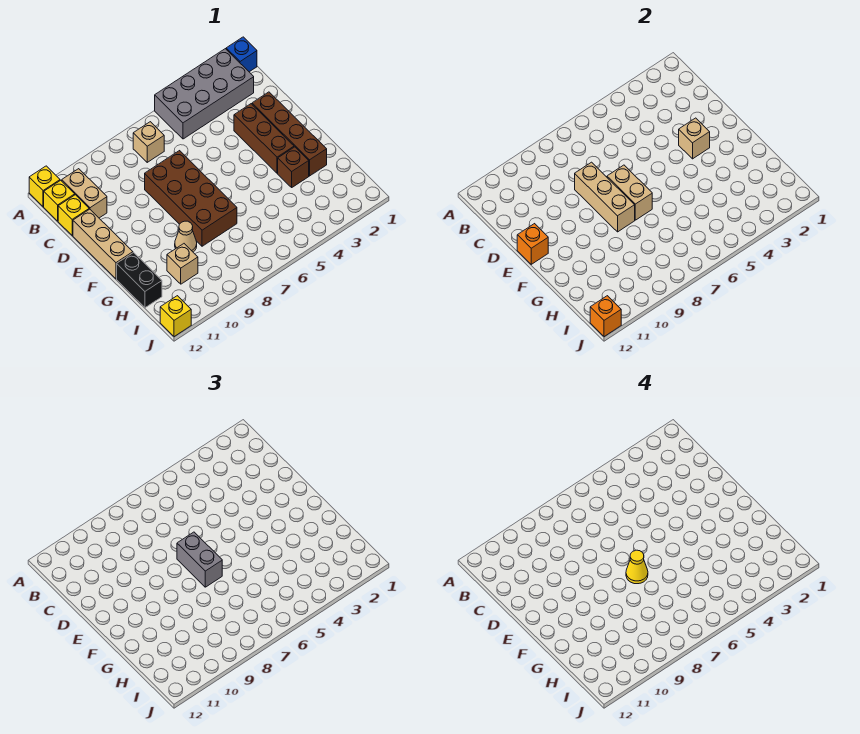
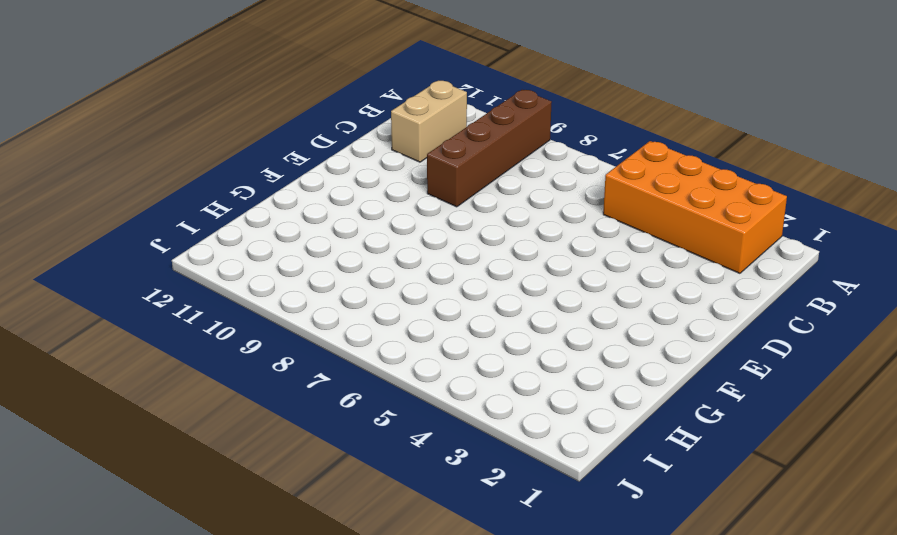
orange brick A2:B5 level 1 -> grey brick A2:B5 level 1
brown brick A9:D9 level 1 -> brown brick D2:G2 level 1
none -> blue brick A1 level 1
none -> yellow brick A12 level 1
none -> tan brick B7 level 1

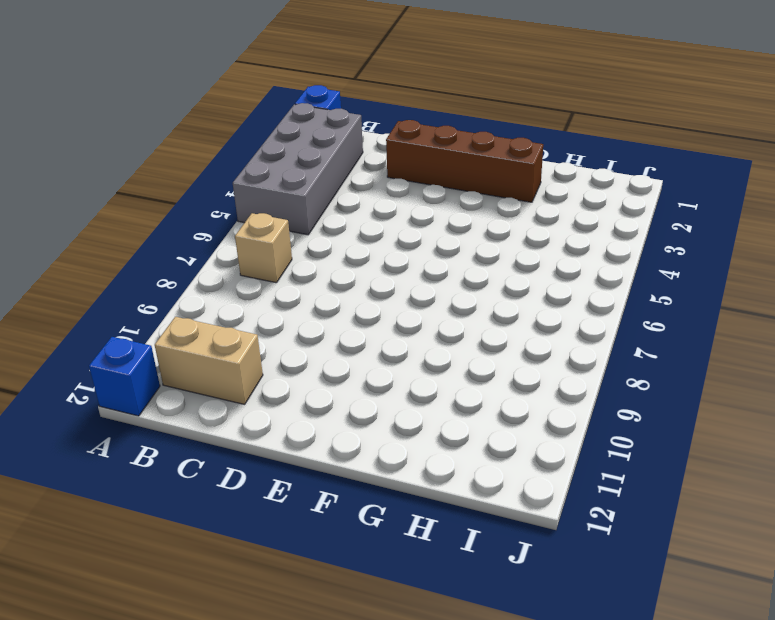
blue brick A12 level 1 -> yellow brick A12 level 1
none -> yellow brick B12 level 1
none -> yellow brick C12 level 1
none -> brown brick D3:F3 level 1

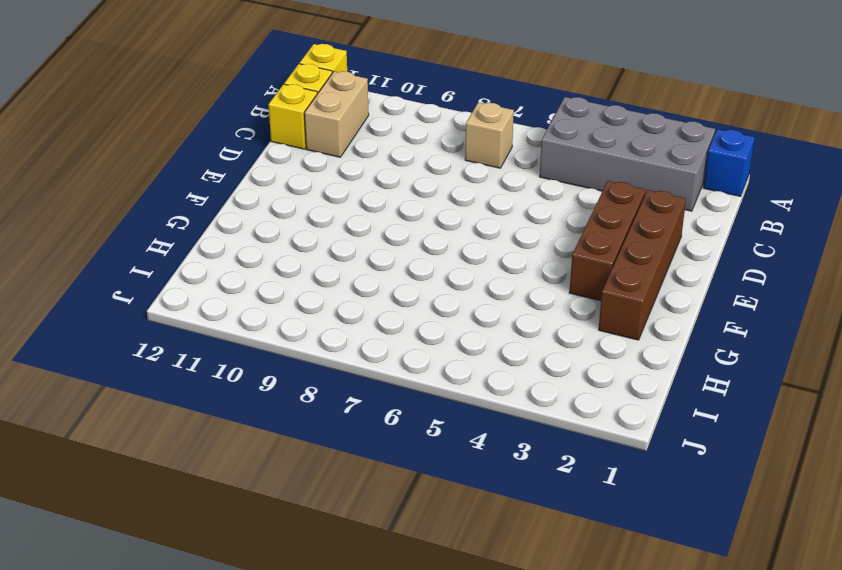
none -> brown brick D7:G8 level 1
none -> tan brick D12:F12 level 1
none -> brown brick G3 level 1

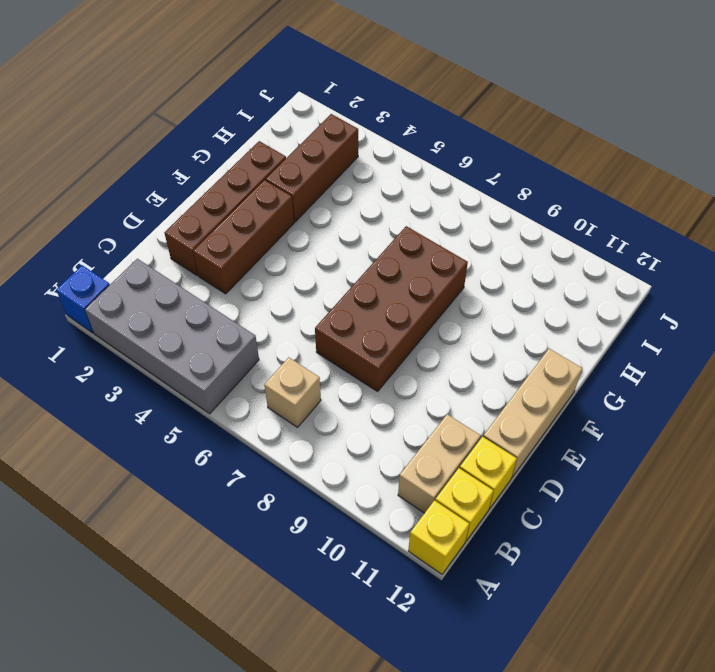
brown brick G3:I3 level 1 -> brown brick G3 level 1
none -> tan cone G9 level 1
none -> black brick G12:H12 level 1
none -> tan brick H10 level 1

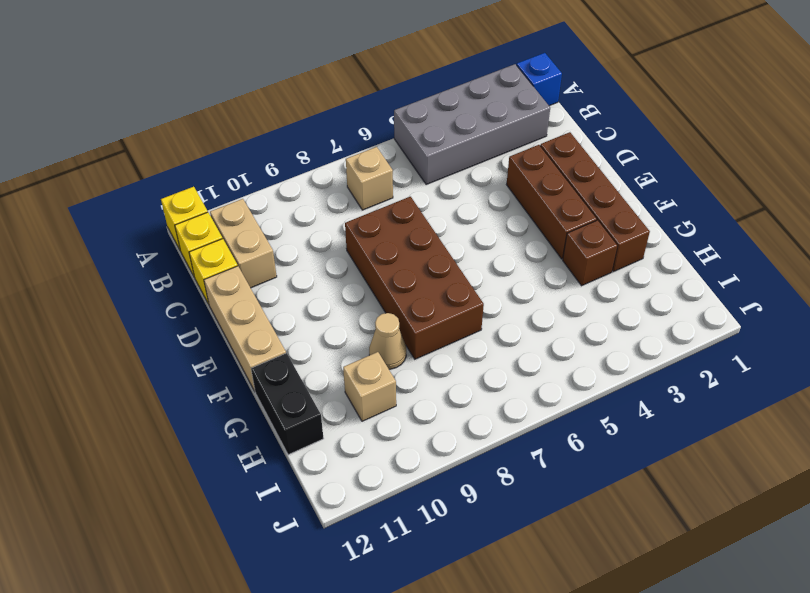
none -> yellow brick J12 level 1
none -> tan brick D8:F8 level 2
none -> tan brick E3 level 2

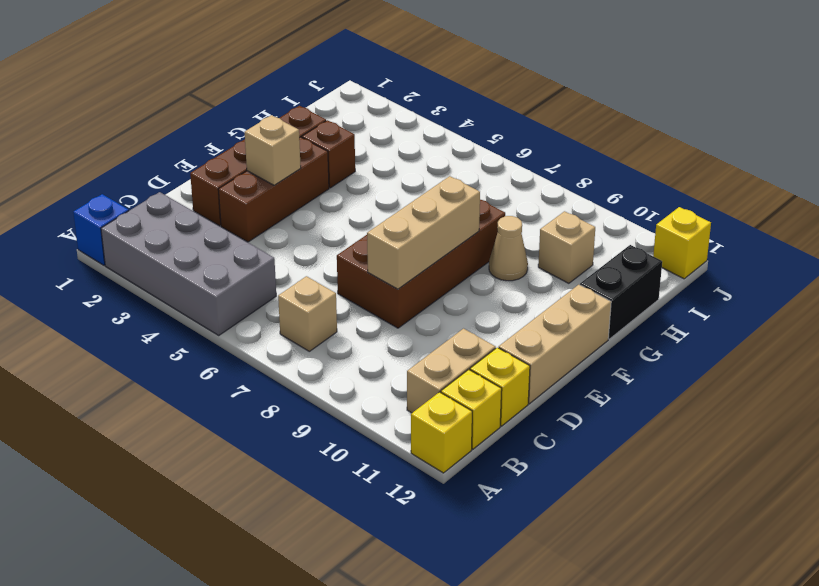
none -> tan brick E7:F7 level 2
none -> orange brick E12 level 2
none -> orange brick J12 level 2

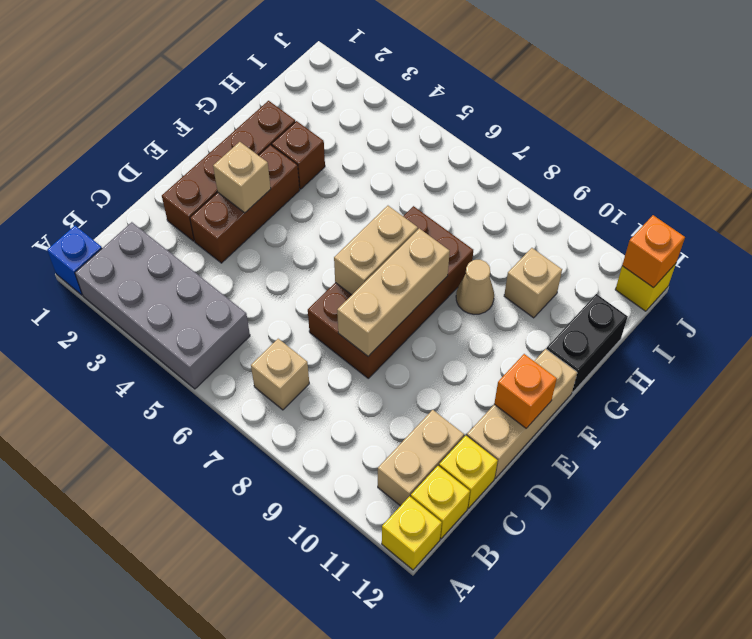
none -> grey brick E7:F7 level 3
none -> yellow cone F7 level 4

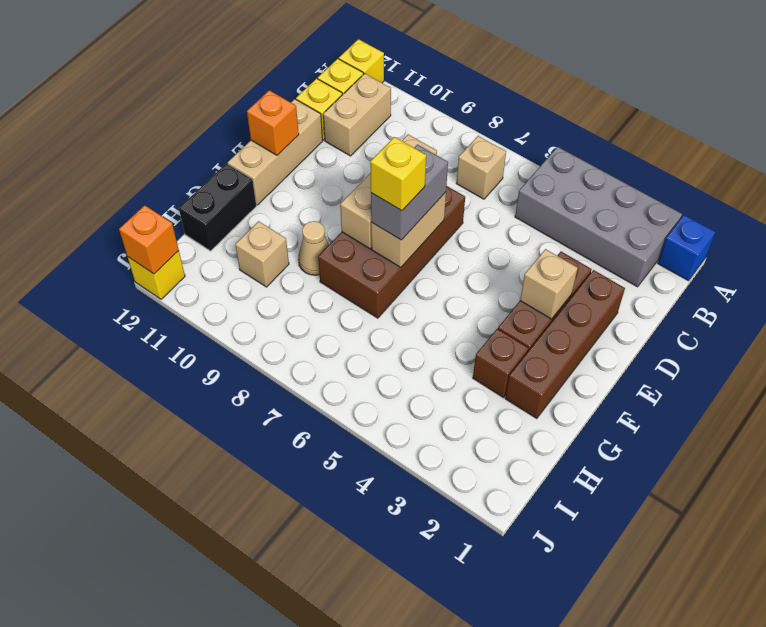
yellow brick F7 level 4 -> yellow cone F7 level 4

